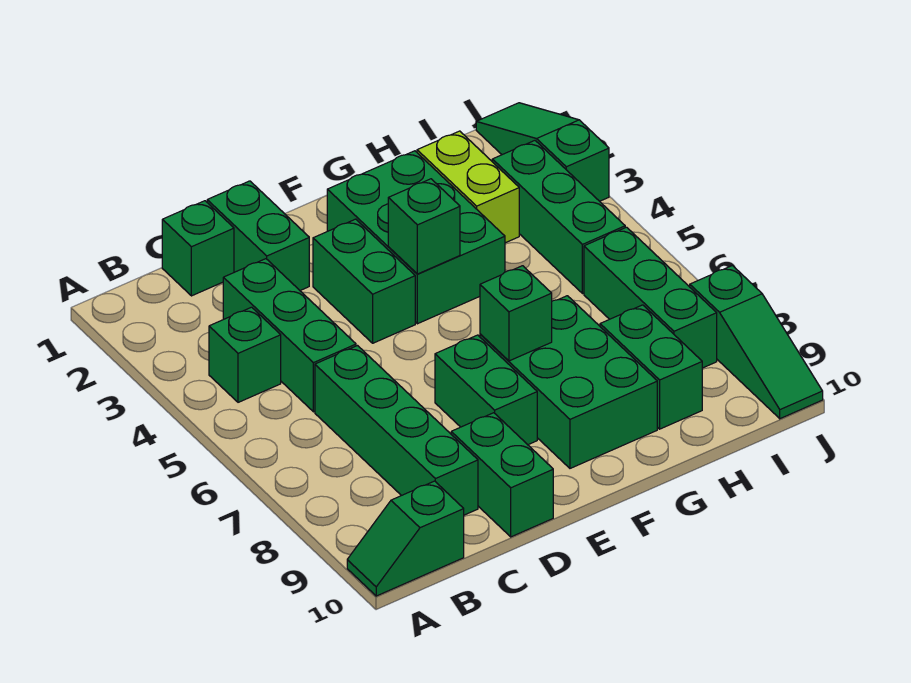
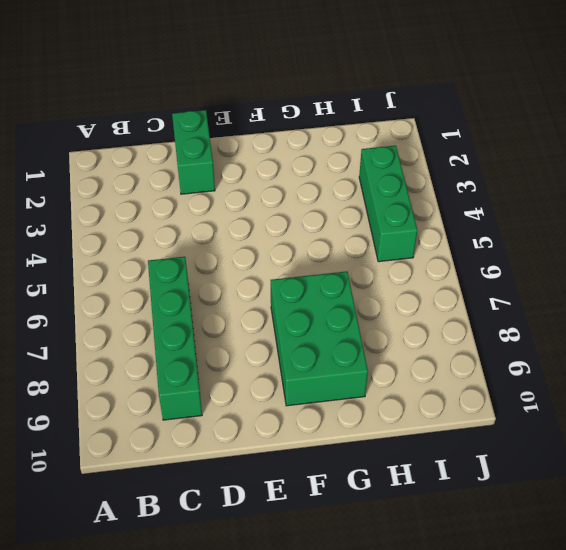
none -> green slope A10:B10 level 1 top B
none -> green brick B4 level 1
none -> green brick C1 level 1

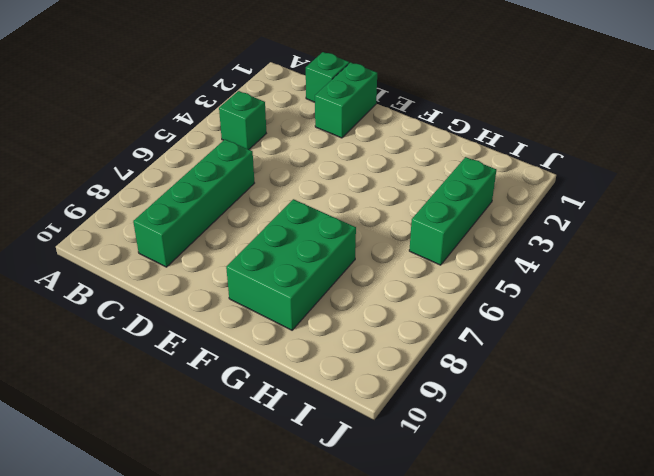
none -> green slope A10:B10 level 1 top B
none -> green brick C3:C5 level 1
none -> green brick D9:D10 level 1

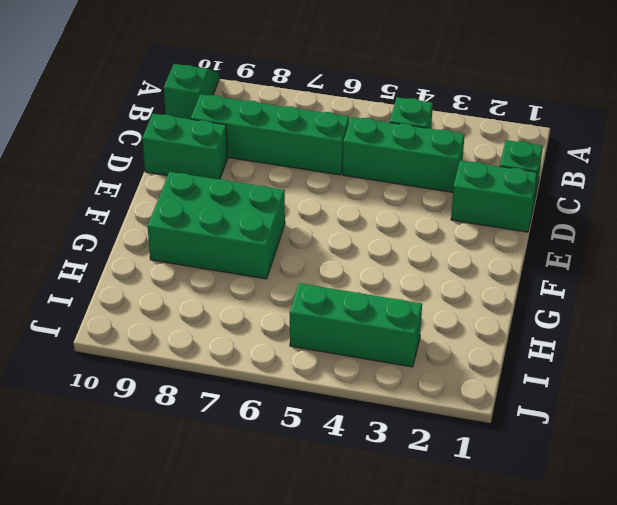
none -> green brick E3:E4 level 1
none -> green brick E7:E8 level 1
none -> green brick F2:G4 level 1

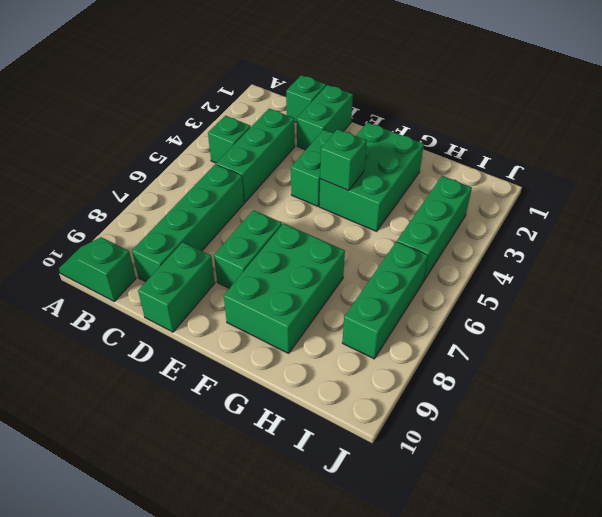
none -> lime brick H2:H3 level 1
none -> green brick H8:H9 level 1
none -> green slope J1:J3 level 1 top 3

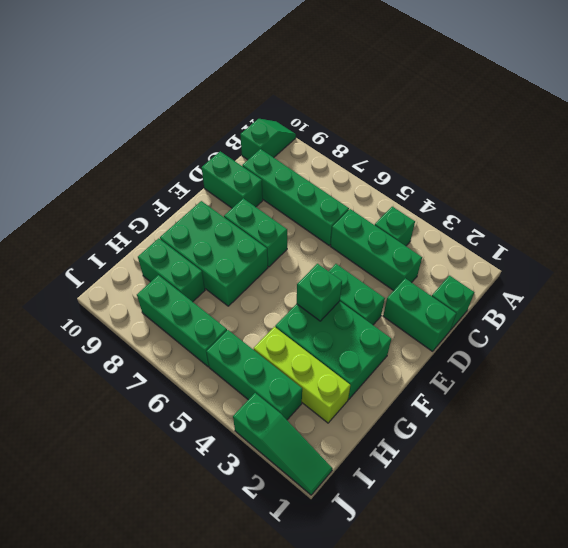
lime brick H2:H4 level 1 -> lime brick H2:H3 level 1
none -> green slope J8:J10 level 1 top 8
none -> green brick F7 level 2

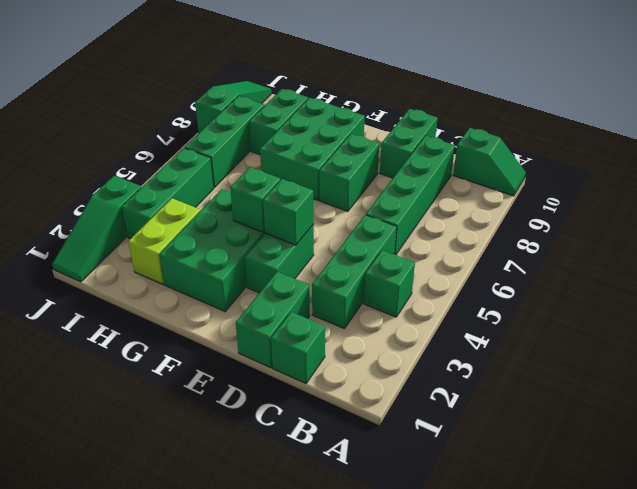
green brick E4 level 2 -> green brick F7 level 2

